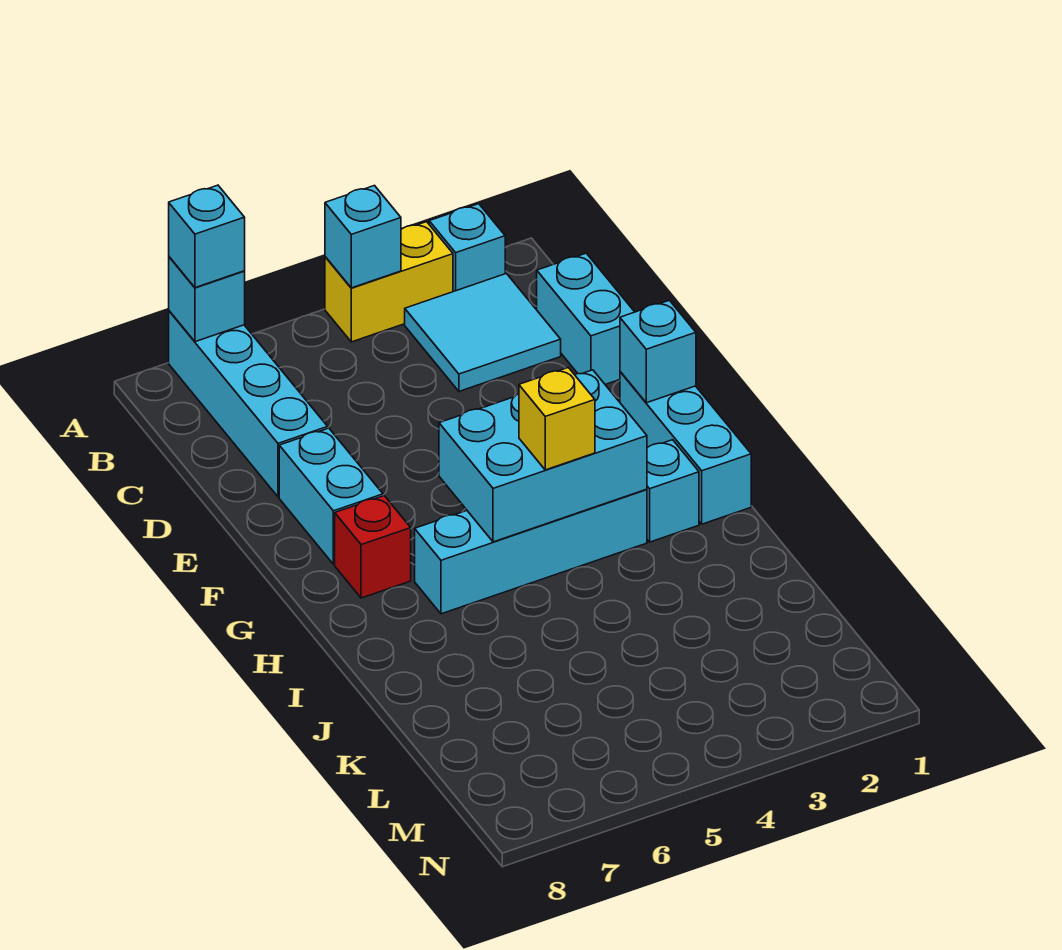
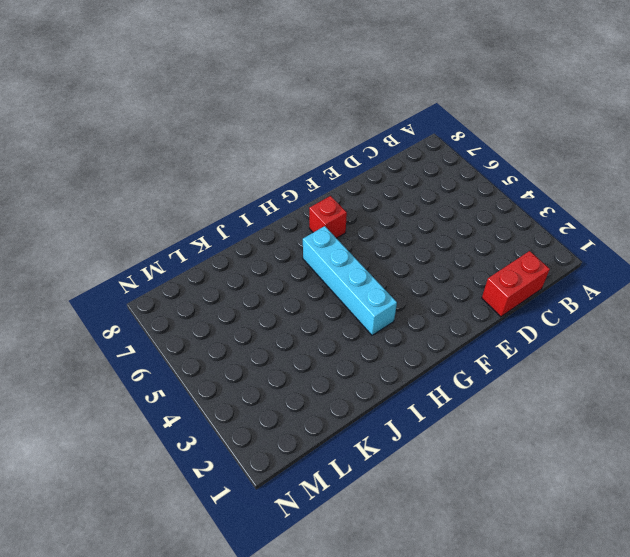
red brick C1:D1 level 1 -> cyan brick C1:D1 level 1
none -> cyan brick A2 level 1
none -> yellow brick A3:A4 level 1
none -> cyan brick A7:D7 level 1

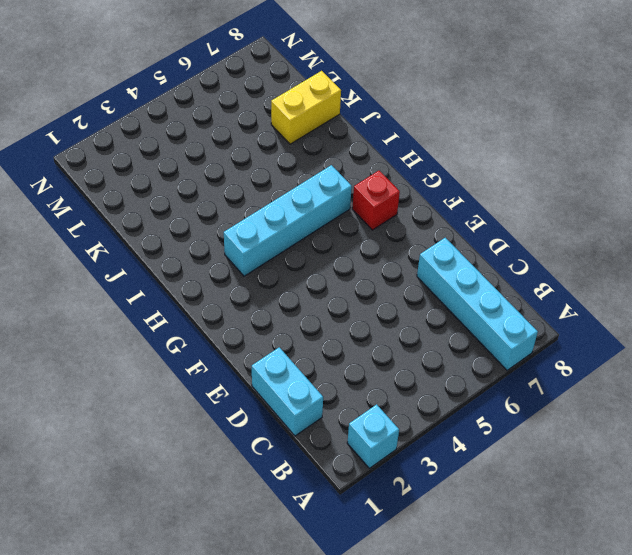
yellow brick K7:K8 level 1 -> yellow brick A3:A4 level 1
none -> cyan tile B2:C3 level 1
none -> cyan brick E7:F7 level 1
none -> cyan brick F1:H1 level 1

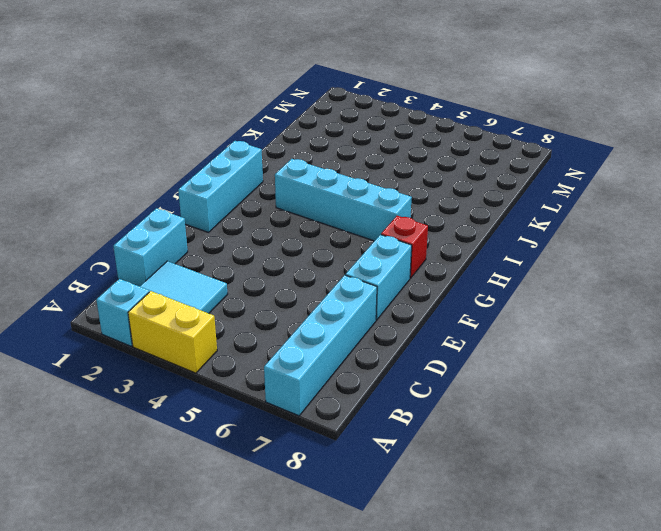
none -> cyan brick H2 level 1
none -> cyan brick A4 level 2
none -> cyan brick A7 level 2

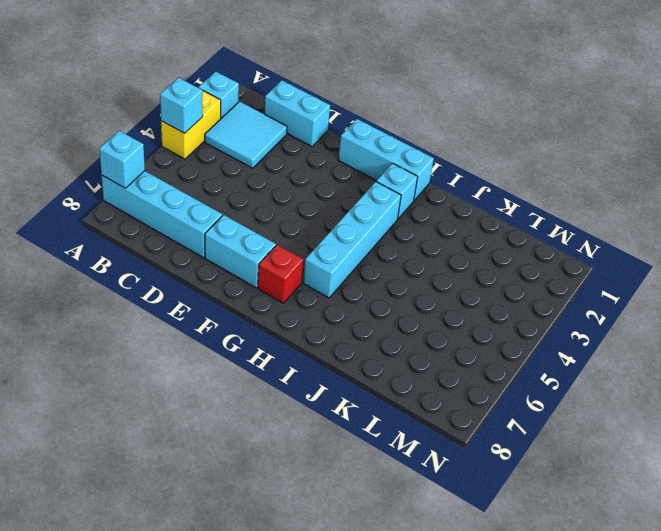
none -> cyan brick F1 level 2
none -> cyan brick G3:H5 level 2
none -> cyan brick A7 level 3

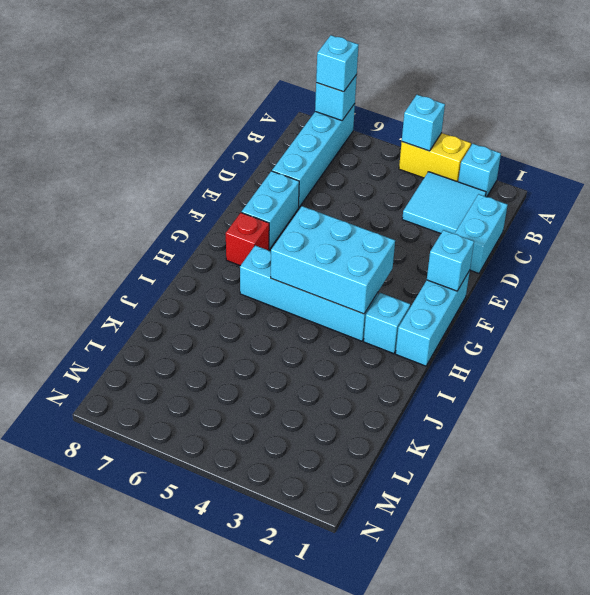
none -> yellow brick H4 level 3

